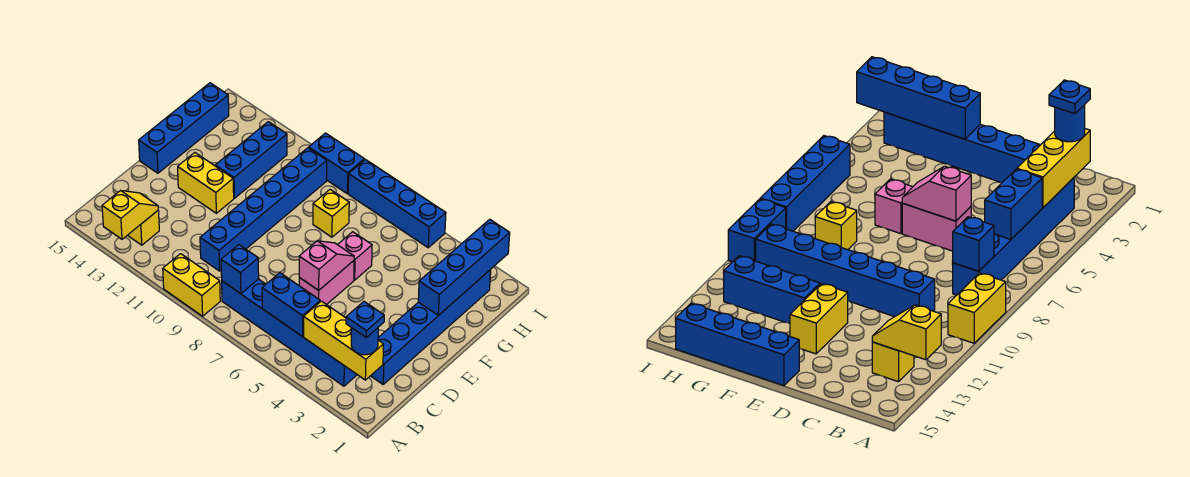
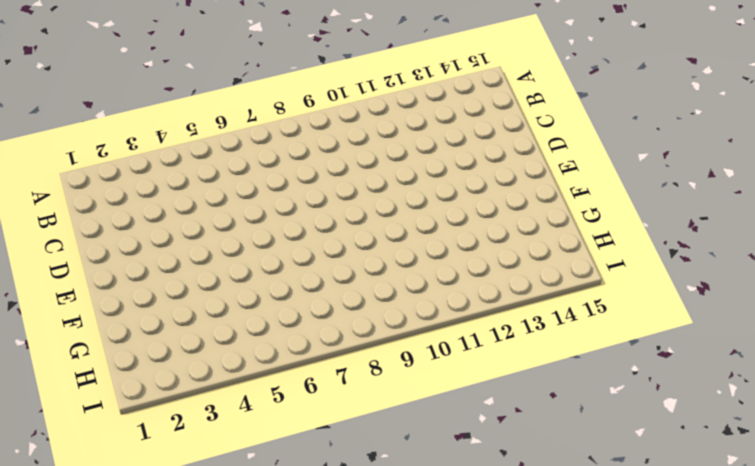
none -> yellow brick A9:A10 level 1
none -> blue brick B3:B8 level 1
none -> yellow brick B13 level 1

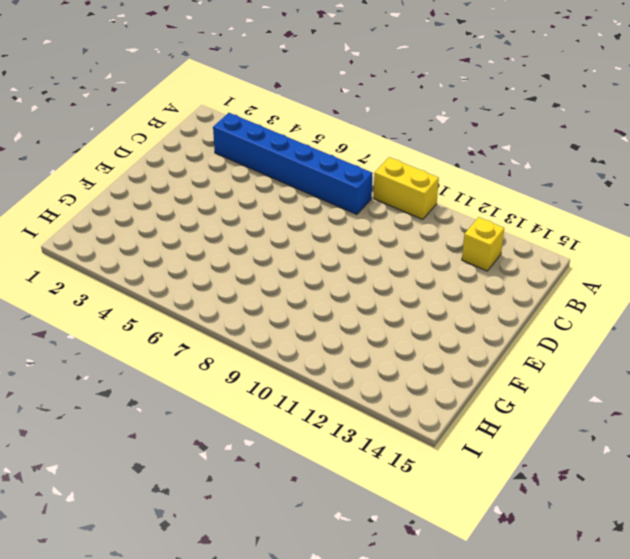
none -> blue brick C2:H2 level 1
none -> blue brick C10:H10 level 1
none -> pink brick D6:E6 level 1

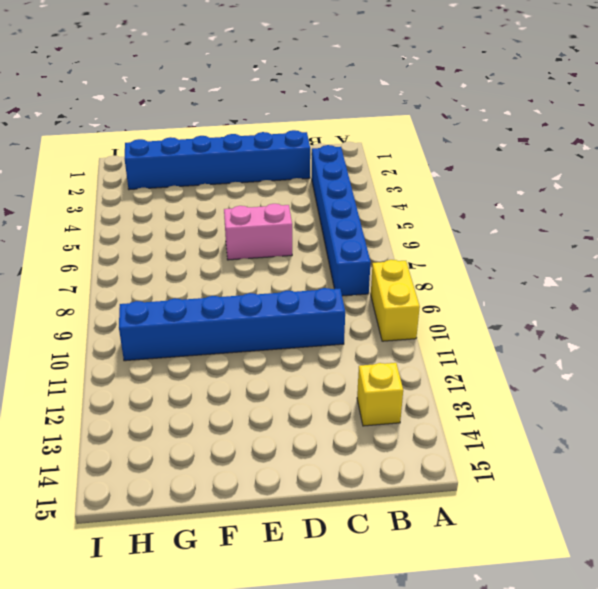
none -> yellow brick E12:E13 level 1
none -> blue brick E15:H15 level 1
none -> pink brick F6 level 1

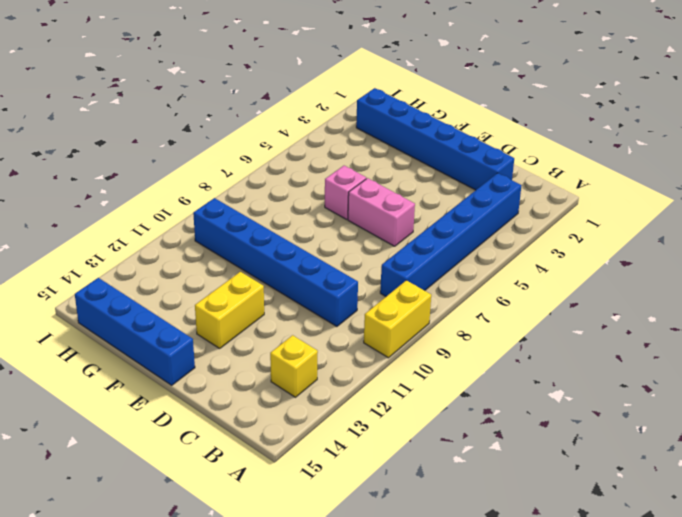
none -> blue brick F12:H12 level 1
none -> yellow brick G8 level 1
none -> blue brick I5:I8 level 1

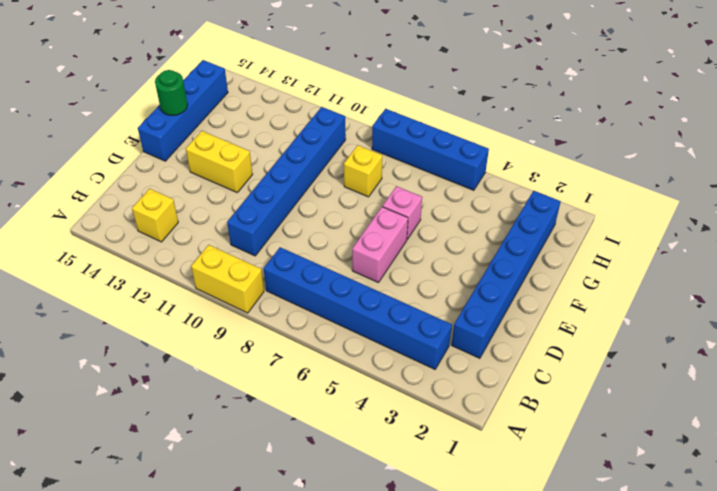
green round brick F15 level 2 -> none
none -> blue brick F12:H12 level 1
none -> blue brick I9:I10 level 1
none -> yellow slope A13:B13 level 2 top A

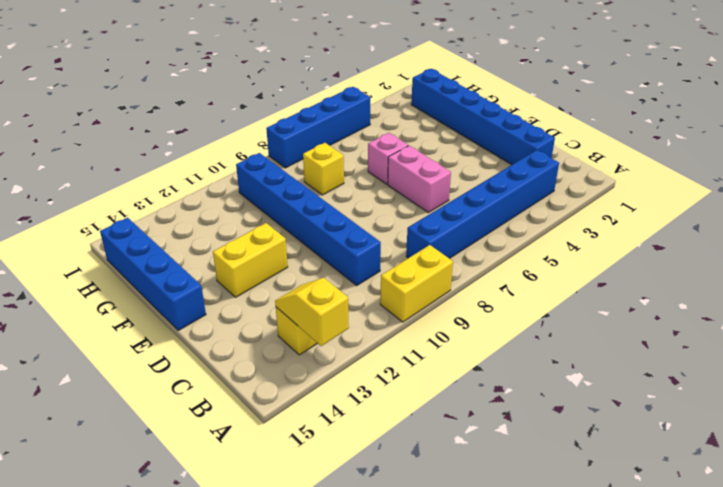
none -> blue brick F12:H12 level 1
none -> blue brick I9:I10 level 1
none -> yellow brick B2:B4 level 2

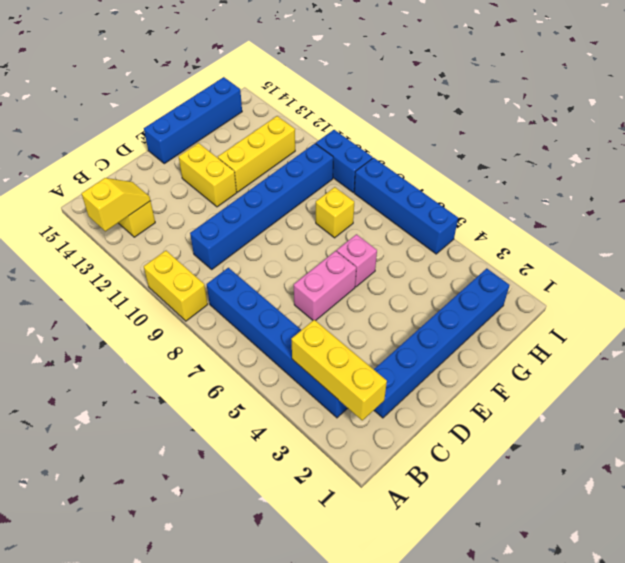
yellow brick F12:H12 level 1 -> blue brick F12:H12 level 1
none -> blue brick B5:B6 level 2
none -> blue brick B8 level 2
none -> pink slope D6:E6 level 2 top D

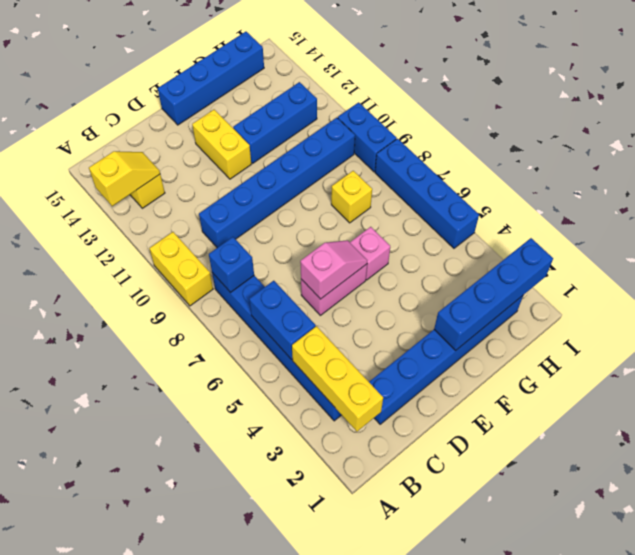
none -> blue round brick B2 level 3
none -> blue plate B2 level 4

